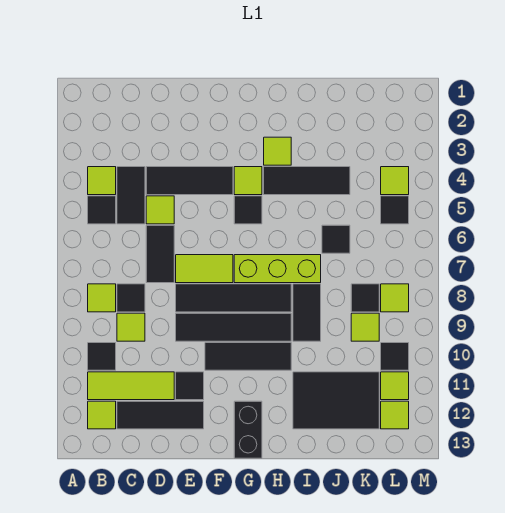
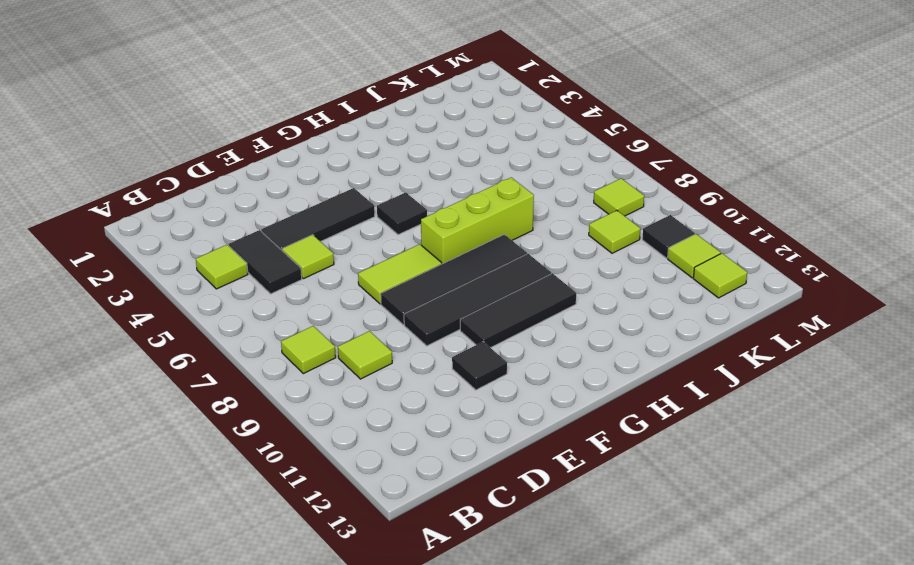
none -> black tile B5 level 1
none -> black tile B10 level 1
none -> lime tile B11:D11 level 1
none -> lime tile B12 level 1

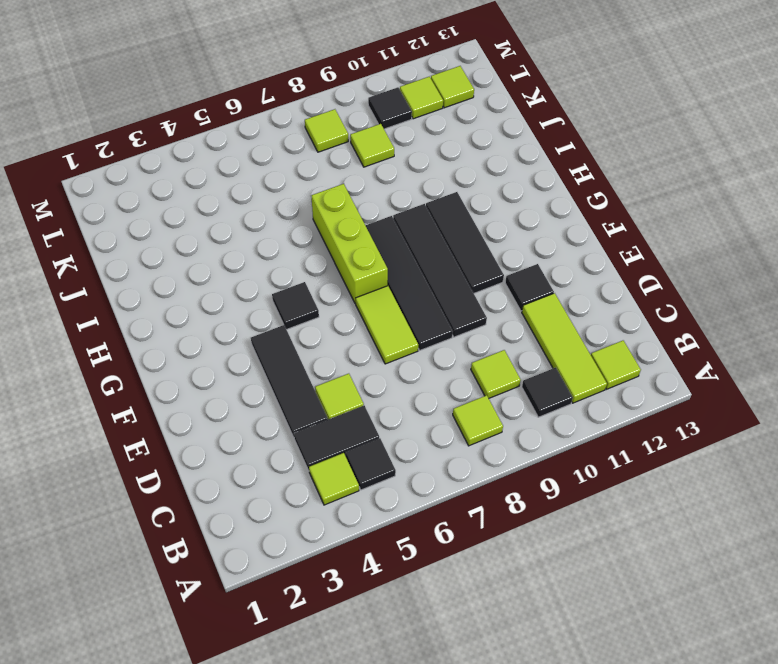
none -> black tile C8 level 1
none -> black tile C12:E12 level 1
none -> black tile D6:D7 level 1
none -> lime tile G4 level 1

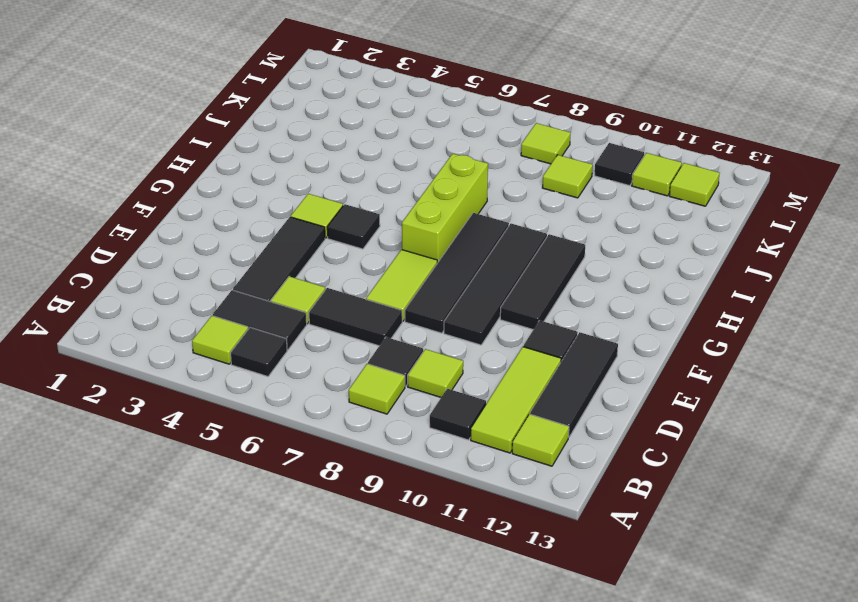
none -> black brick G12:G13 level 1
none -> lime tile H3 level 1
none -> black tile H4:J4 level 1
none -> black tile I8:I9 level 1

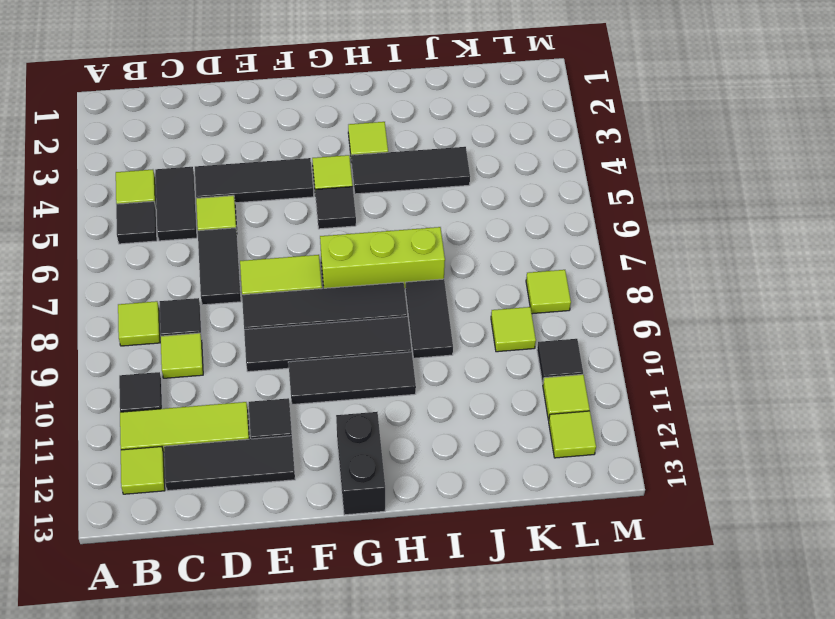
none -> black tile I11:K12 level 1
none -> black tile J6 level 1
none -> black tile K8 level 1
none -> lime tile L4 level 1

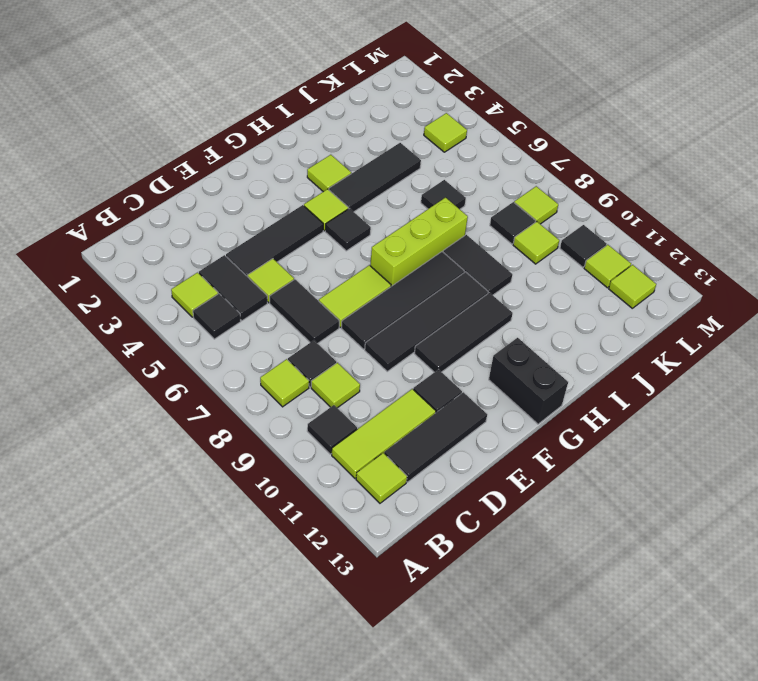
none -> black tile I11:K12 level 1
none -> black tile L5 level 1

